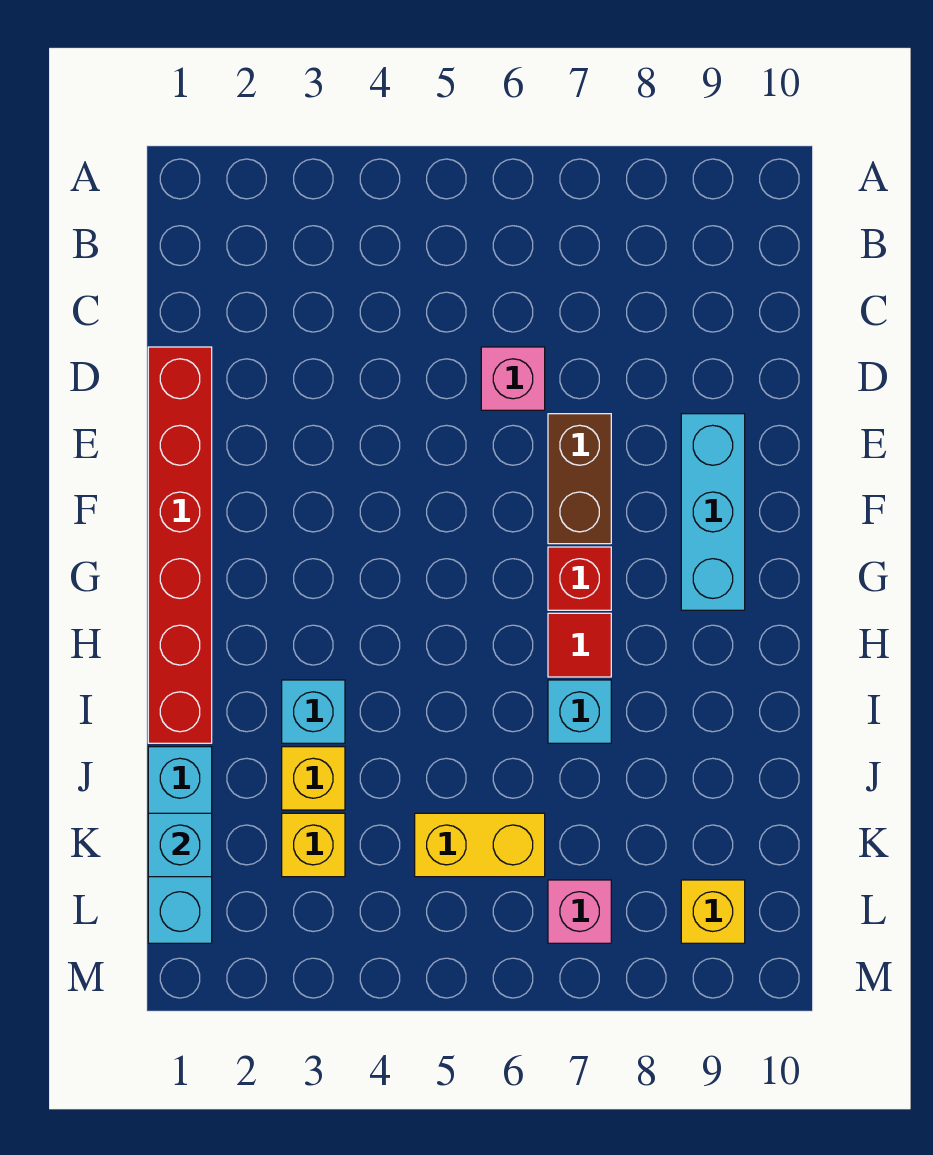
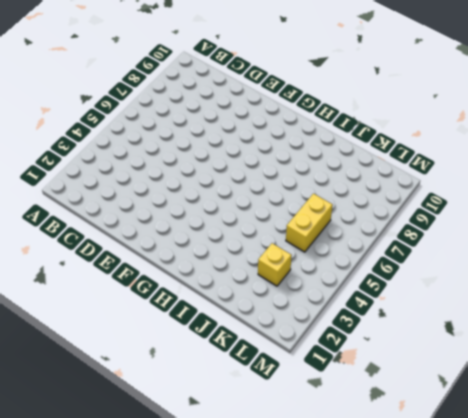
none -> red brick D1:I1 level 1
none -> pink brick D6 level 1
none -> brown brick E7:F7 level 1

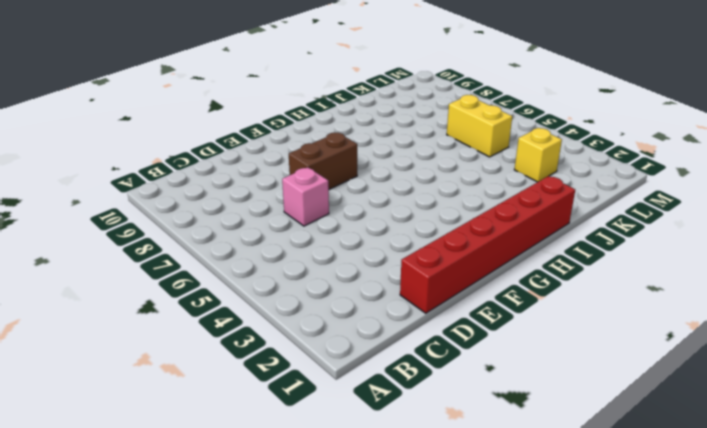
none -> cyan brick E9:G9 level 1
none -> red brick G7 level 1
none -> red tile H7 level 1

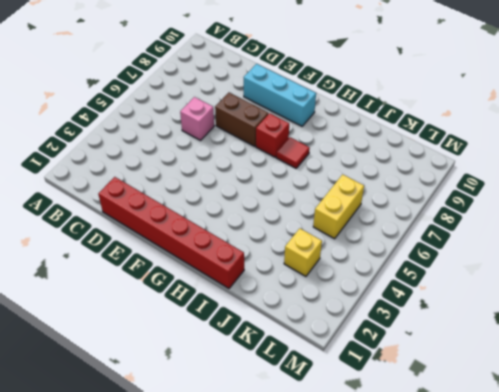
none -> cyan brick I3 level 1
none -> cyan brick I7 level 1
none -> cyan brick J1:L1 level 1

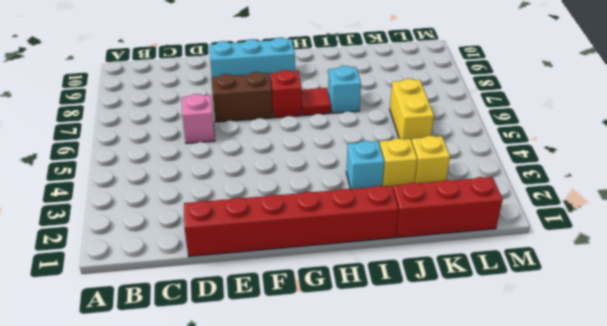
red brick J1:L1 level 1 -> cyan brick J1:L1 level 1
none -> pink brick L7 level 1
none -> yellow brick L9 level 1
none -> cyan brick K1 level 2

